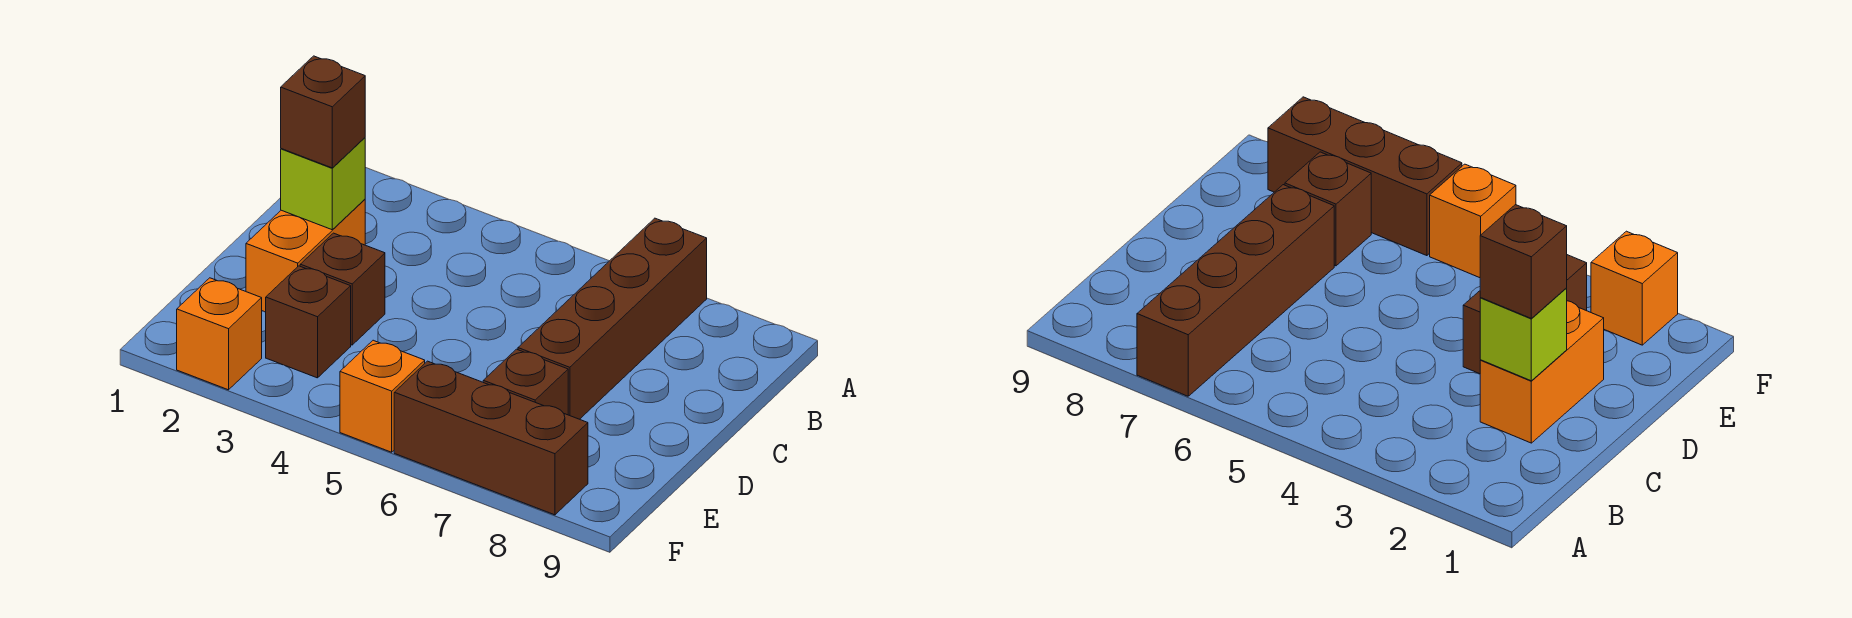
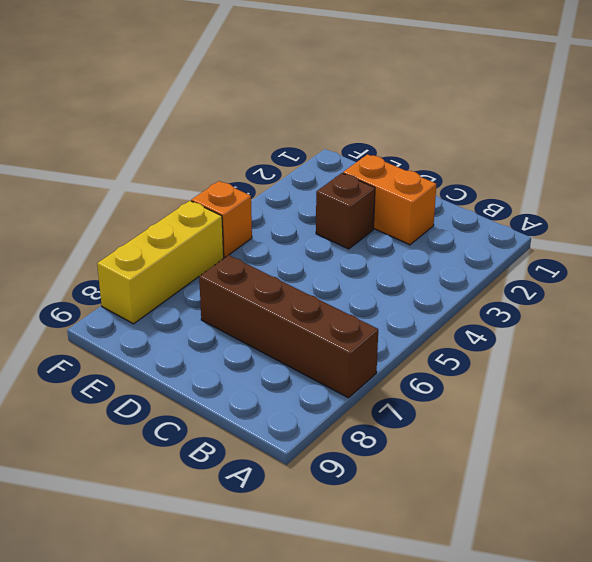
yellow brick F6:F8 level 1 -> brown brick F6:F8 level 1
none -> brown brick E3 level 1
none -> brown brick E7 level 1

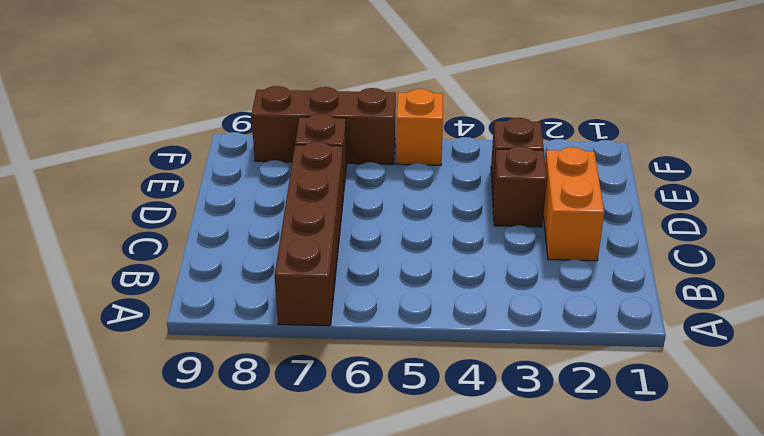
none -> orange brick F2 level 1
none -> lime brick C2 level 2

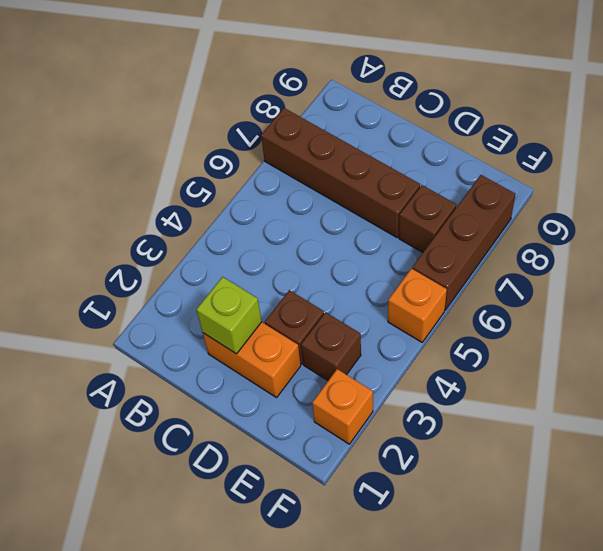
none -> brown brick C2 level 3

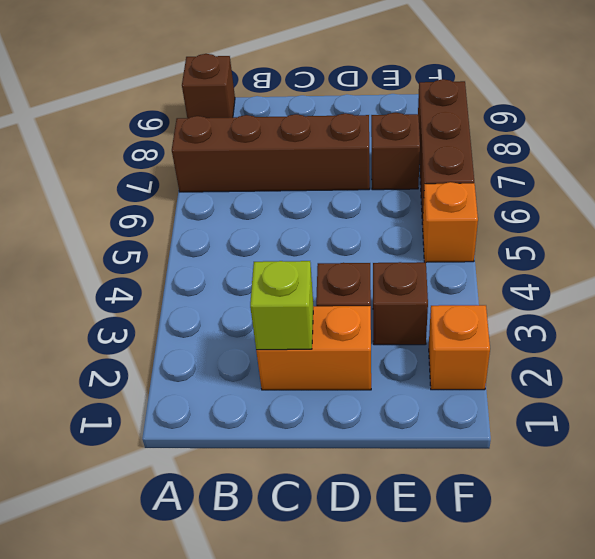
brown brick A9 level 1 -> brown brick C2 level 3

